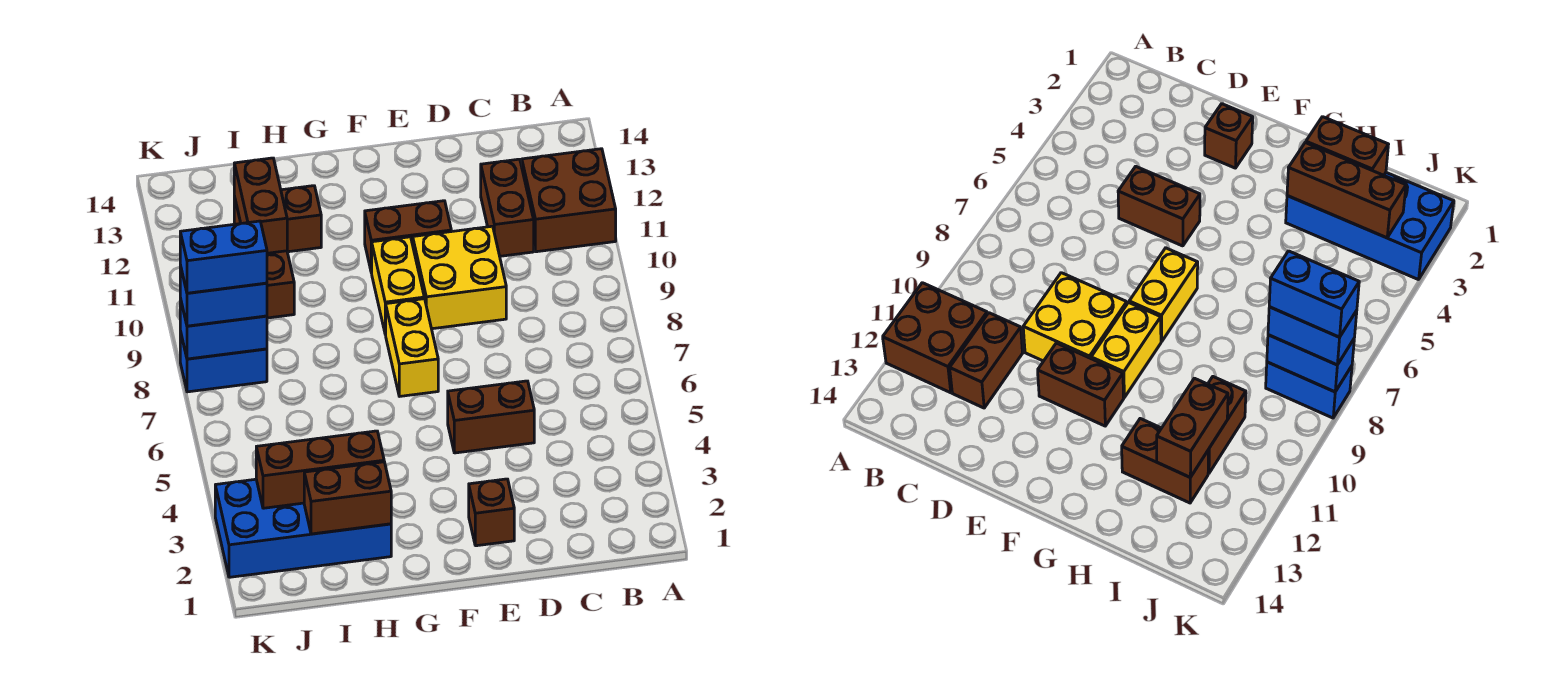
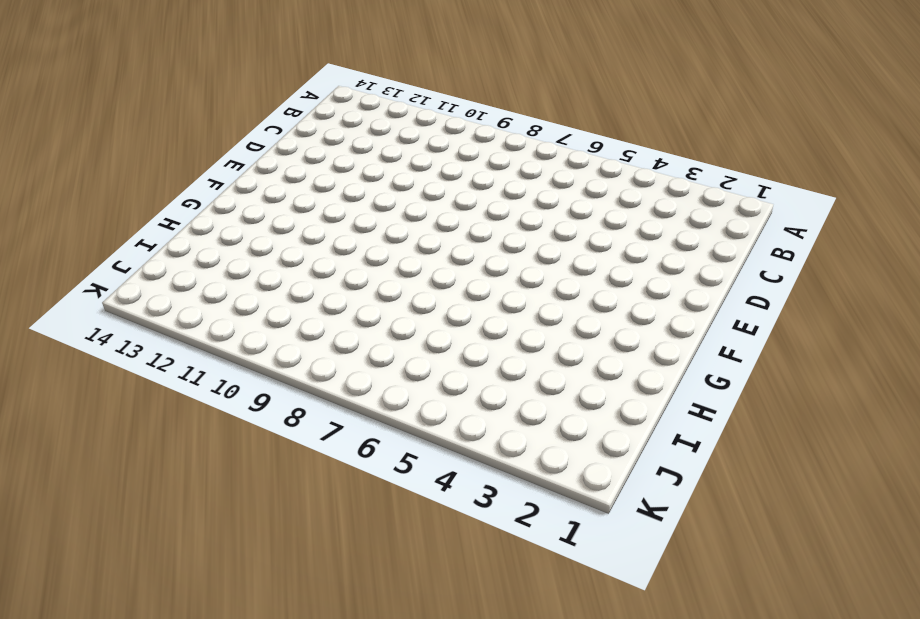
none -> brown brick A11:B12 level 1
none -> brown brick C11:C12 level 1
none -> brown brick D5:E5 level 1

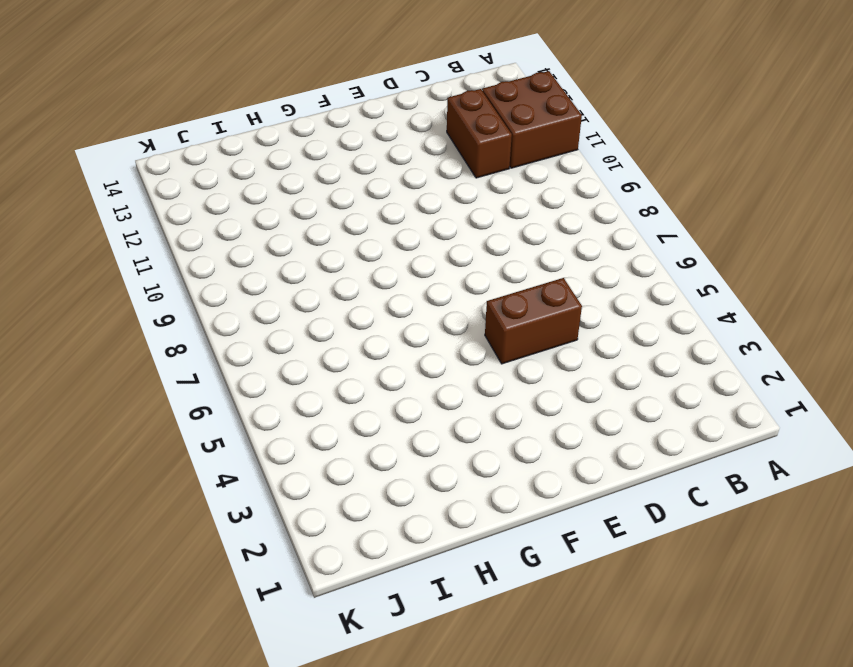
none -> yellow brick D9:E10 level 1
none -> brown brick E2 level 1
none -> brown brick E11:F11 level 1

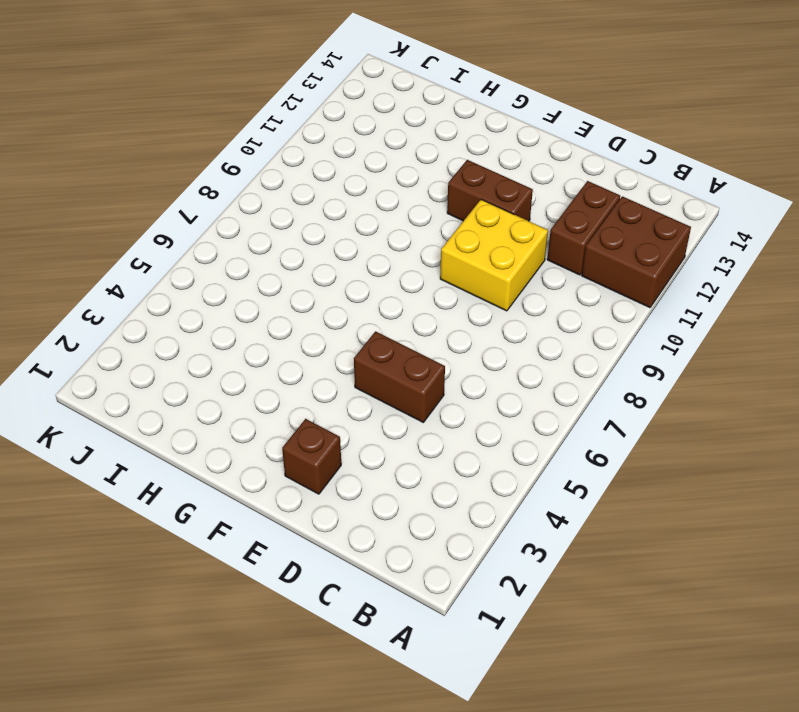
none -> yellow brick F7:F8 level 1
none -> yellow brick F9:F10 level 1
none -> blue brick H2:K3 level 1

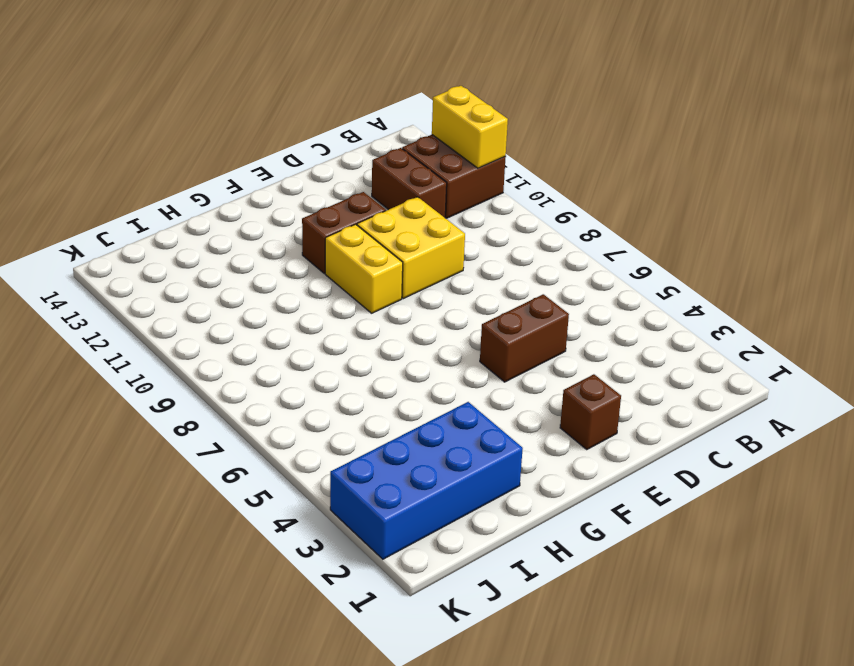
yellow brick A11:A12 level 2 -> yellow brick F7:F8 level 1
none -> brown brick H12:I12 level 1
none -> brown brick I10:I11 level 1
none -> blue brick J8:K8 level 1

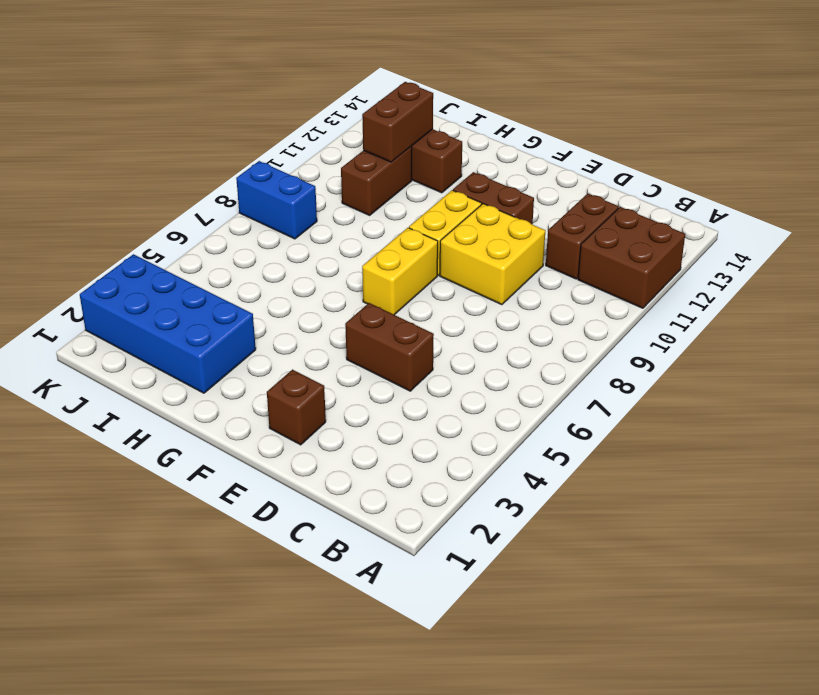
none -> brown brick H2:I2 level 2
none -> brown brick H3:J3 level 2
none -> blue brick J8:K8 level 2

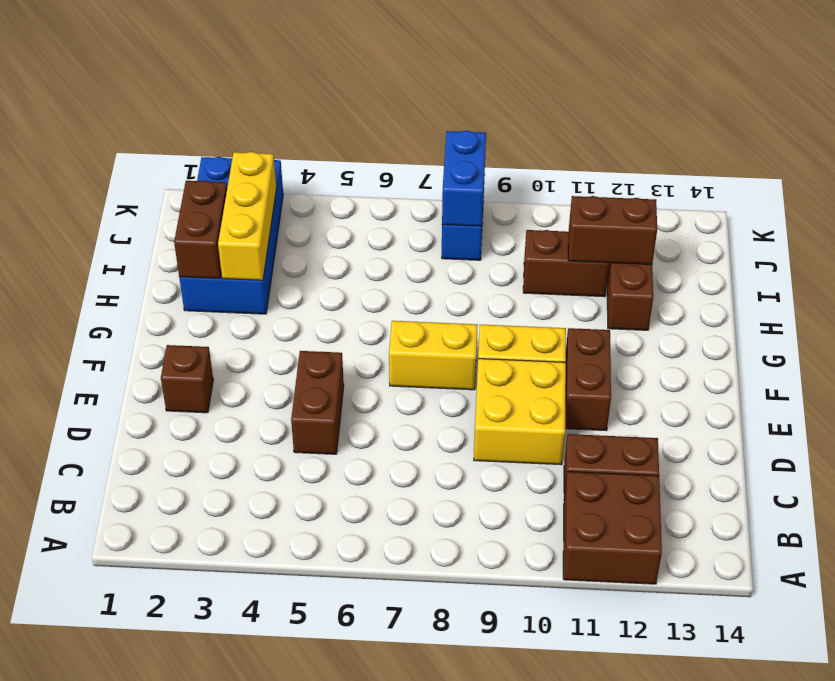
yellow brick H3:J3 level 2 -> brown brick H3:J3 level 2
none -> blue brick J8:K8 level 3
none -> blue brick J8:K8 level 4

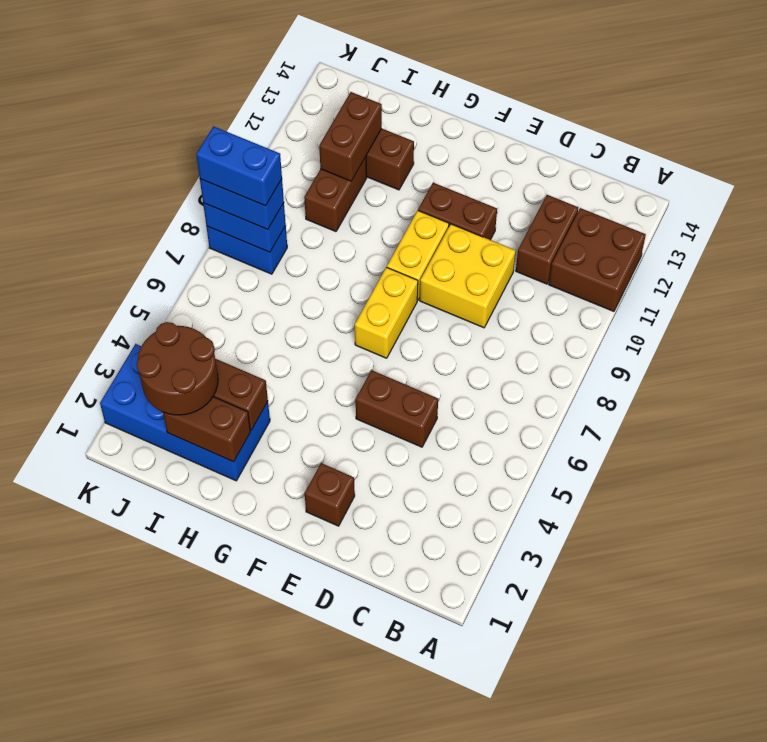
brown round brick I2:J3 level 3 -> none

